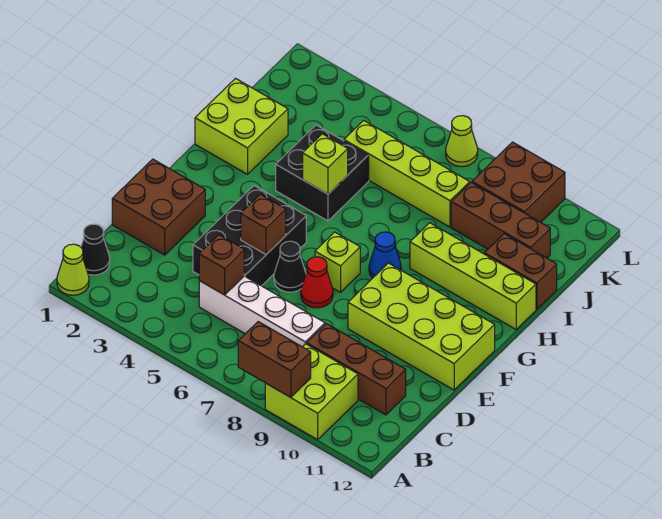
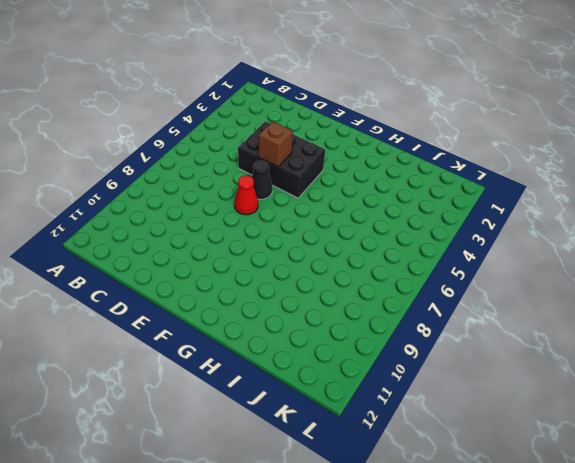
none -> lime cone A1 level 1
none -> lime brick A9:B10 level 1
none -> black cone B1 level 1

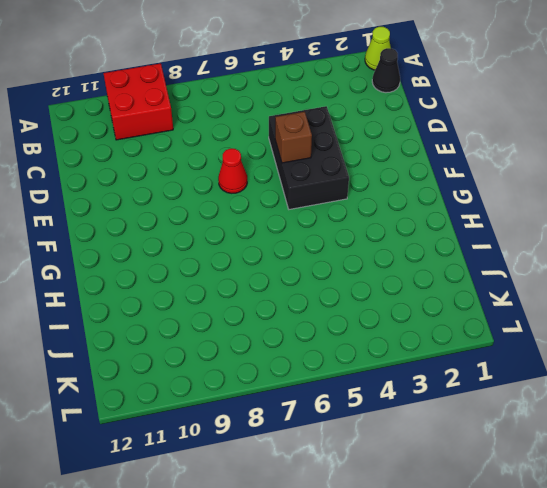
red brick A9:B10 level 1 -> lime brick A9:B10 level 1
none -> white brick C5:C8 level 1
none -> brown brick C9:C11 level 1
none -> brown brick D1:E2 level 1

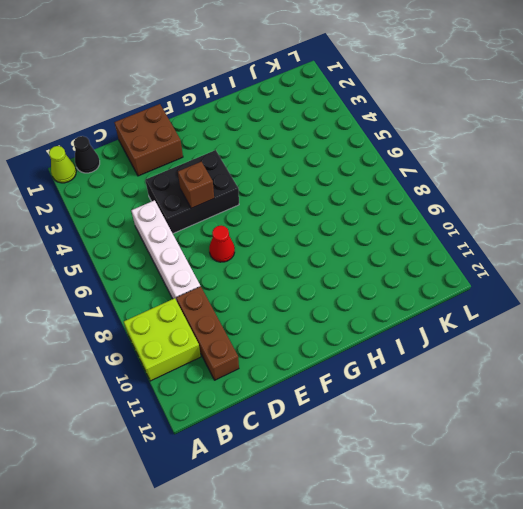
none -> black cone E6 level 1
none -> lime brick E9:F12 level 1
none -> lime brick F7 level 1

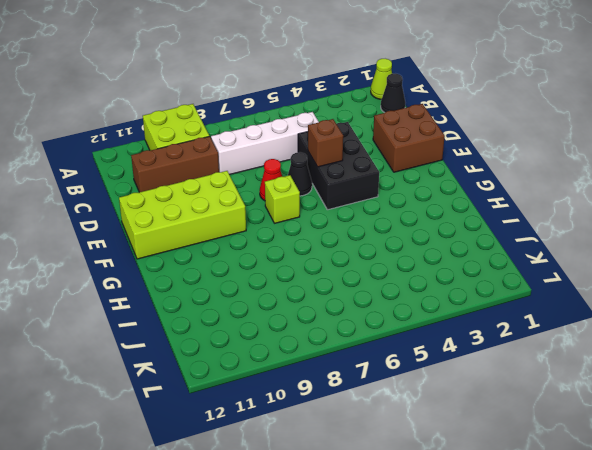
none -> blue cone G8 level 1
none -> lime brick H1:I2 level 1
none -> black brick H4:I5 level 1

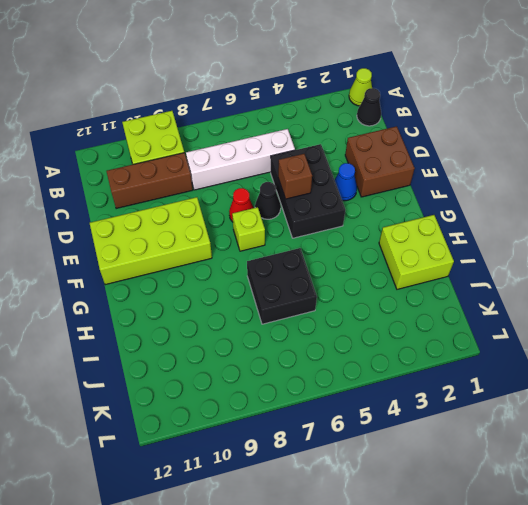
blue cone E3 level 1 -> blue cone G8 level 1
black brick H6:I7 level 1 -> black brick H4:I5 level 1
none -> lime brick H9:H12 level 1
none -> brown brick I11:I12 level 1
none -> lime brick J5:J8 level 1

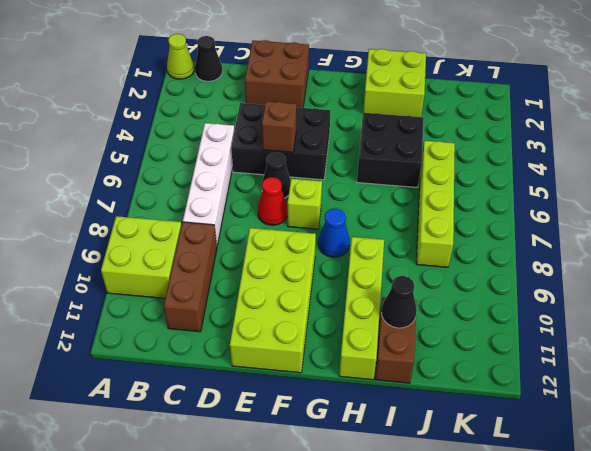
black cone I11 level 2 -> none
none -> brown brick J9:J11 level 1
none -> brown brick K9:L10 level 1
none -> lime cone L7 level 1

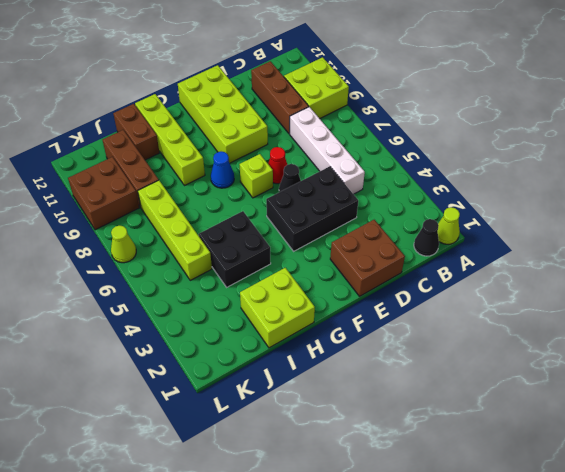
none -> brown brick A8:A9 level 2
none -> brown brick C5 level 2
none -> brown brick E5 level 2

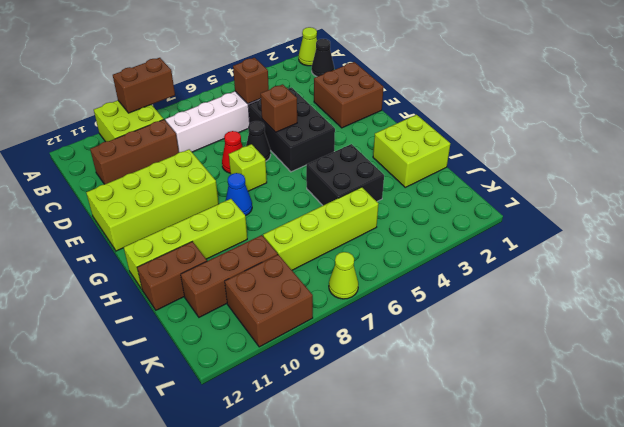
none -> lime brick H5 level 2

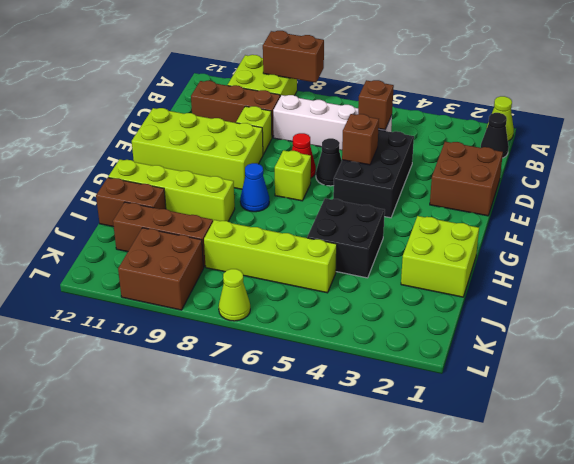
lime brick D9 level 1 -> lime brick H5 level 2

